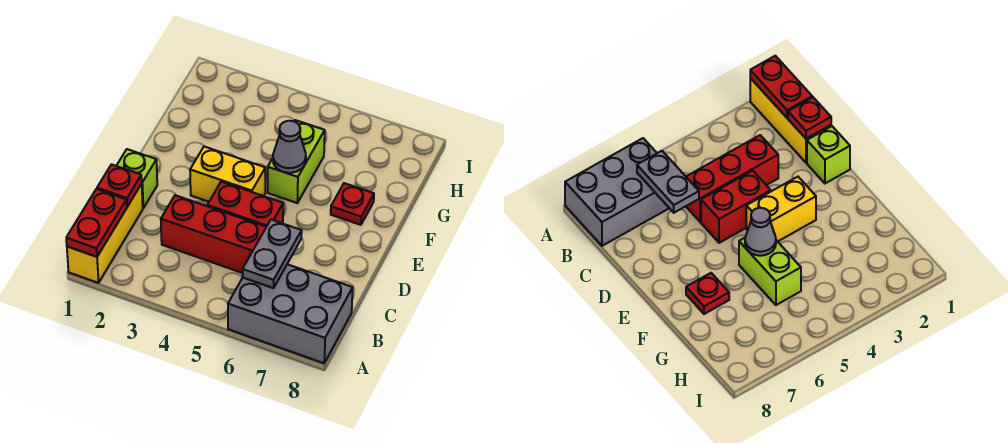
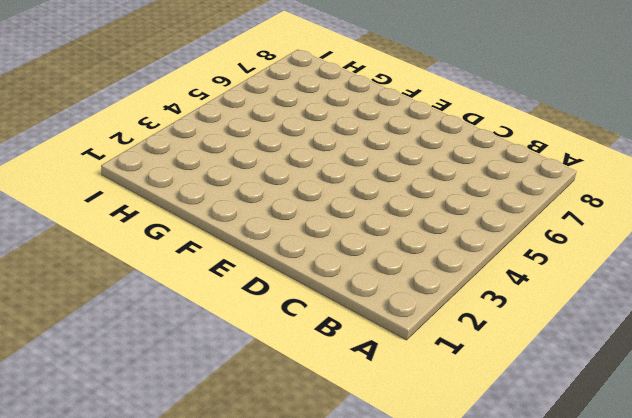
none -> yellow brick A1:C1 level 1
none -> grey brick A6:B8 level 1
none -> red brick C3:C5 level 1

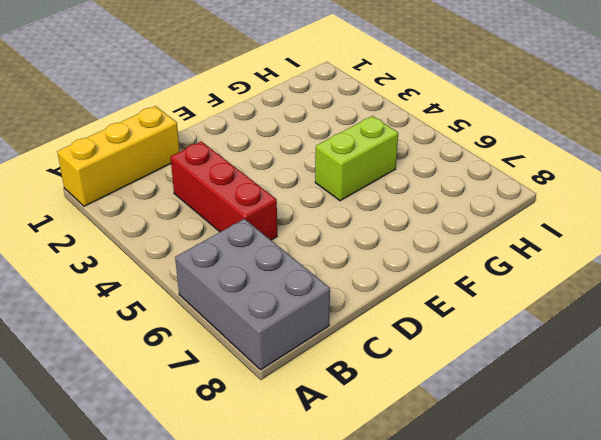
none -> lime brick D1 level 1
none -> red brick D4:D5 level 1
none -> yellow brick E3:E4 level 1

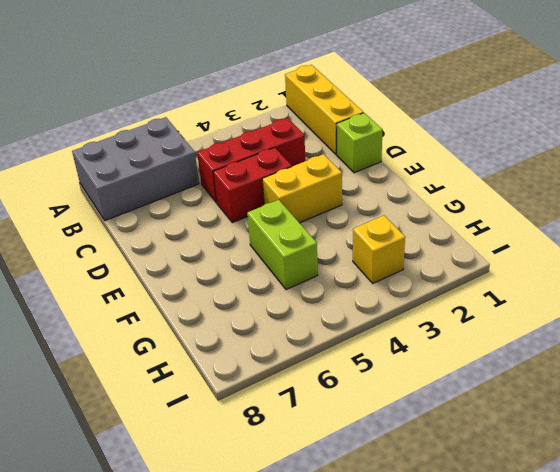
yellow brick H3 level 1 -> none
none -> red plate F7 level 1
none -> red plate A1:B1 level 2
none -> grey plate B6:C6 level 2

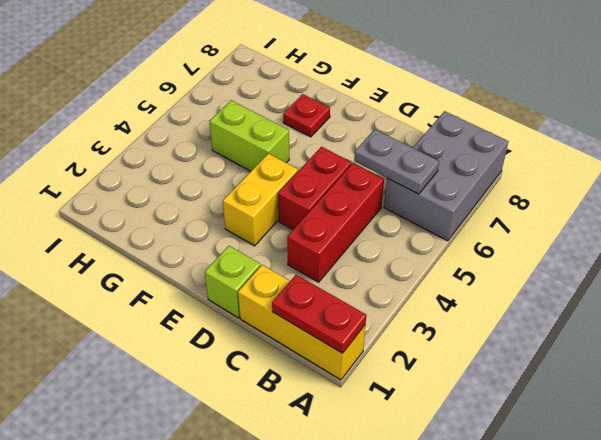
none -> red plate C1 level 2
none -> grey cone F5 level 2

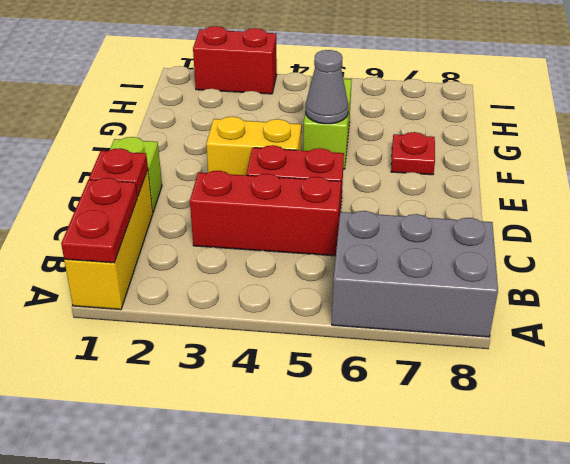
red brick I2:I3 level 1 -> none
none -> grey plate B6:C6 level 2

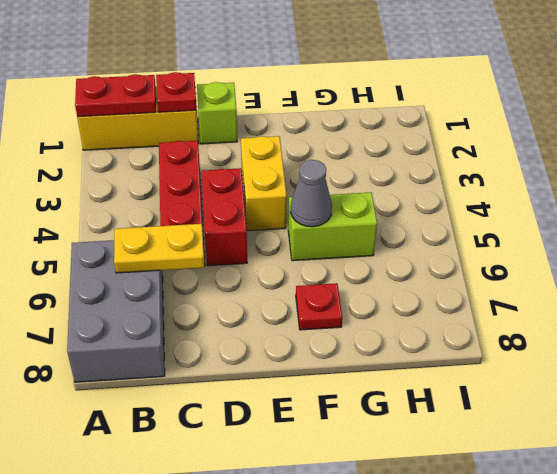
yellow plate B6:C6 level 2 -> grey plate B6:C6 level 2

